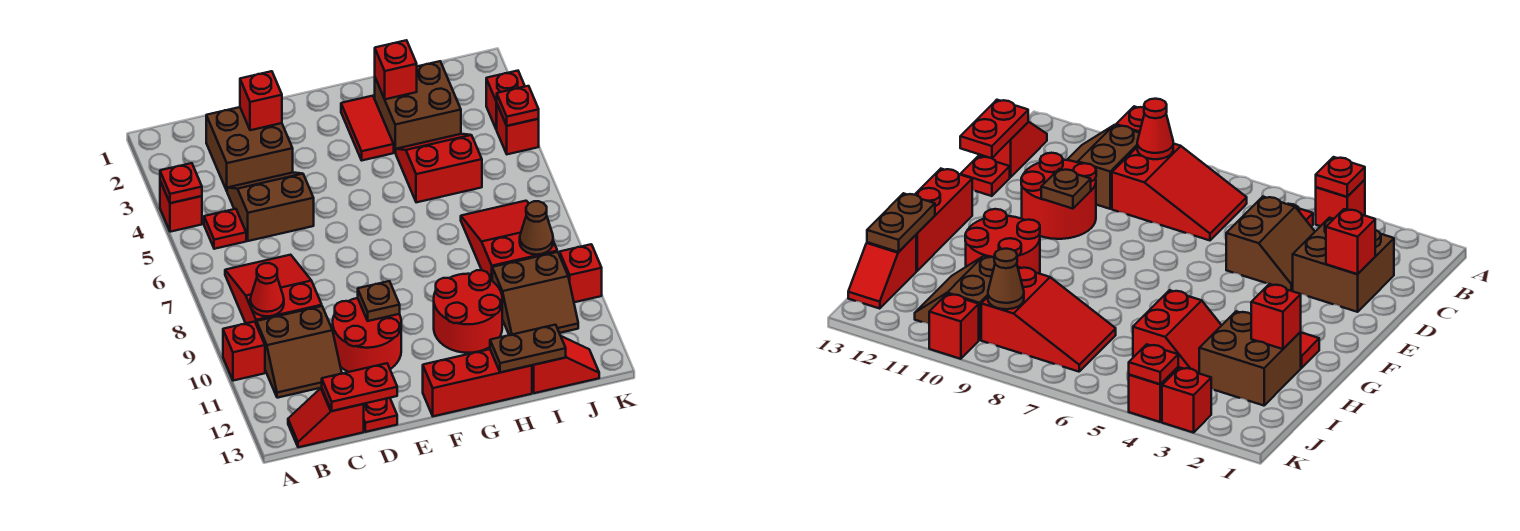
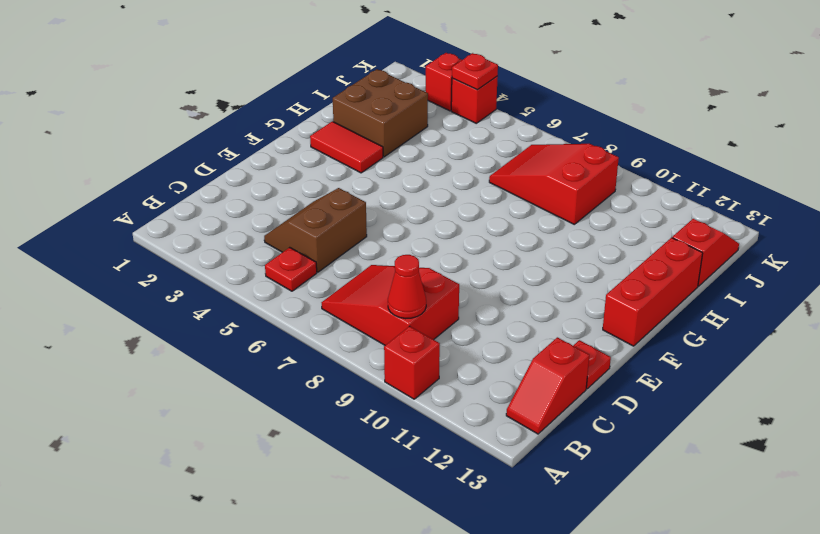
none -> red brick A4 level 1
none -> brown slope B10:C11 level 1 top 10
none -> brown brick C2:D3 level 1
none -> red round brick D10:E11 level 1

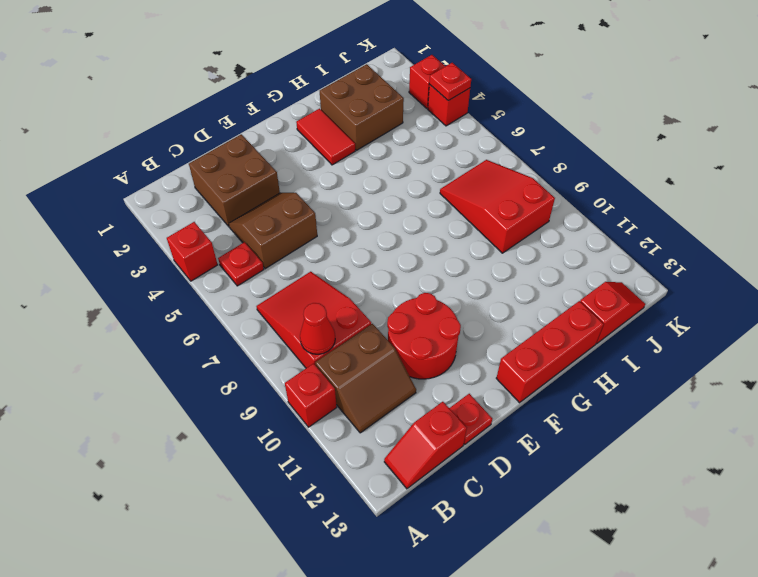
none -> red round brick G10:H11 level 1
none -> red slope H4:I5 level 1 top 5
none -> brown slope I10:J11 level 1 top 10
none -> red brick K10 level 1

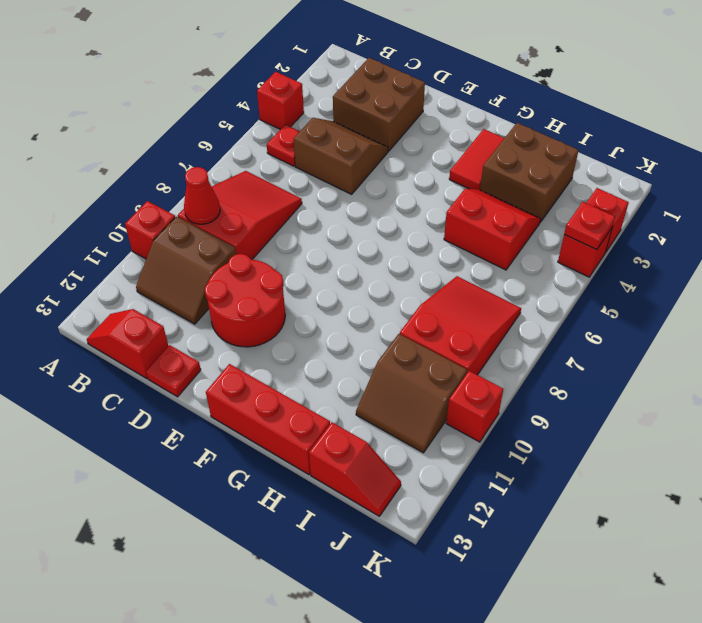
none -> red round brick G10:H11 level 1
none -> red plate A4 level 2
none -> red plate C13:D13 level 2
none -> red brick D2 level 2

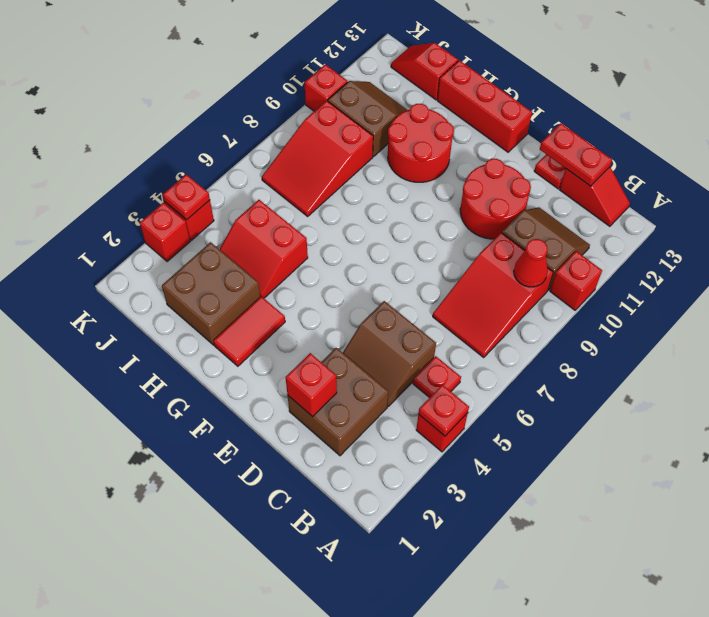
none -> brown plate E10 level 2
none -> red brick H2 level 2
none -> brown plate H13:I13 level 2
none -> brown cone J9 level 2

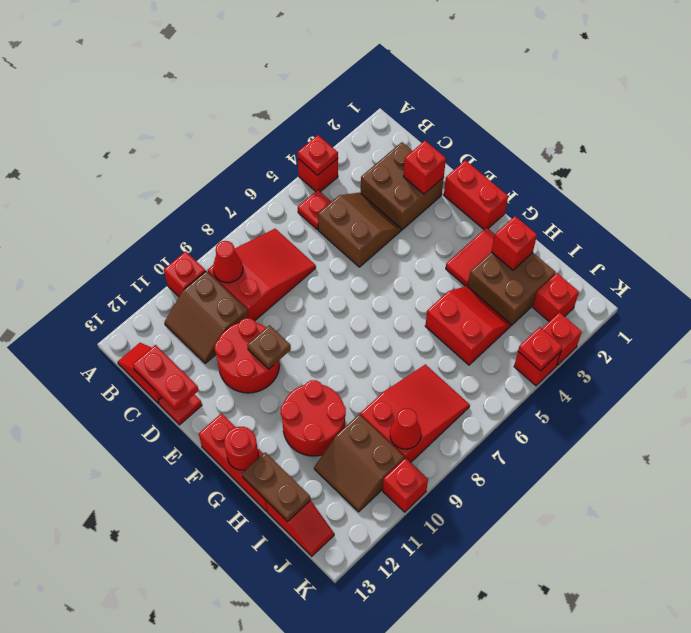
red brick E1:F1 level 1 -> none
red round brick G13 level 2 -> none
red brick J2 level 1 -> none
red cone J9 level 2 -> brown cone J9 level 2

